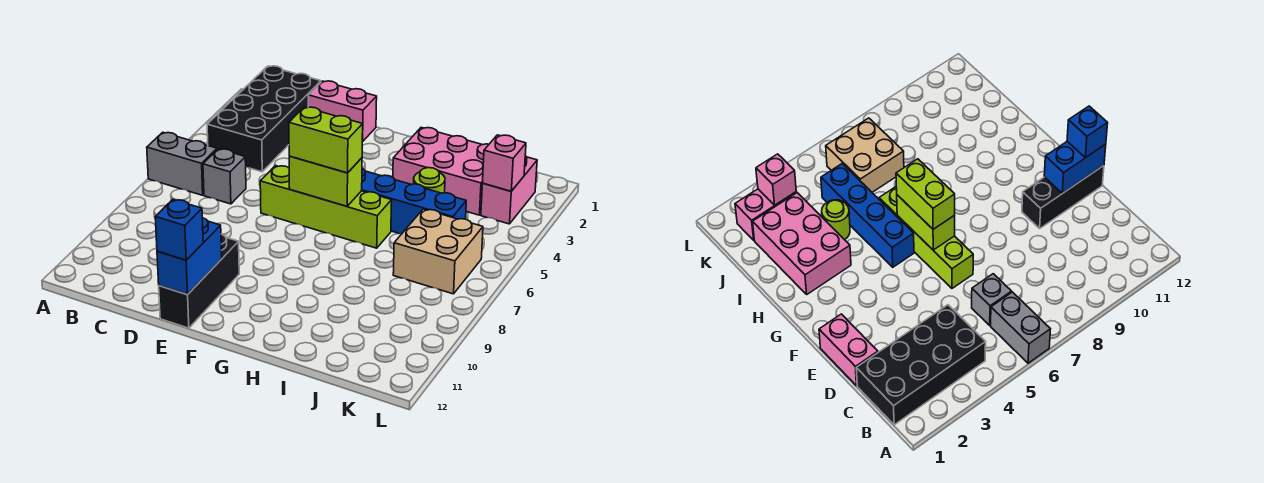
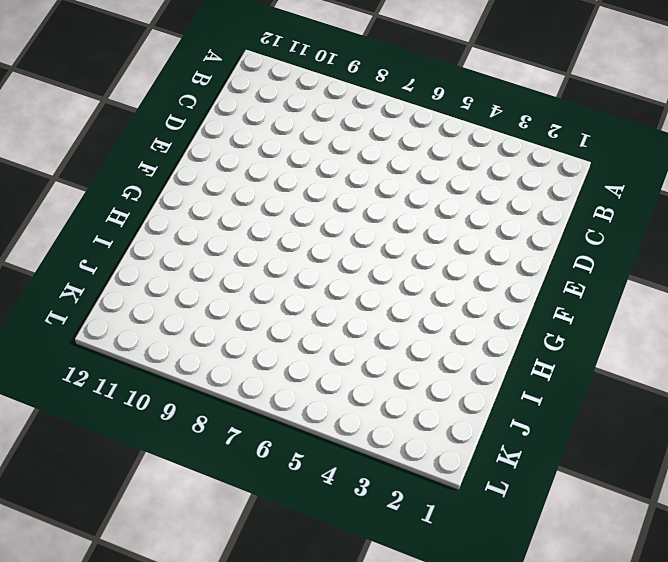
none -> grey brick A6:B6 level 1
none -> black brick B1:C4 level 1
none -> grey brick C6 level 1

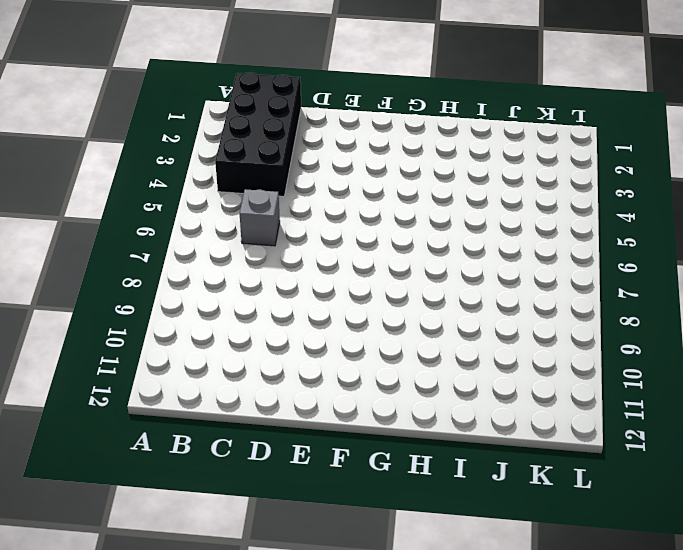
none -> grey brick A6:B6 level 1
none -> pink brick D1:E1 level 1
none -> lime brick E6:H6 level 1

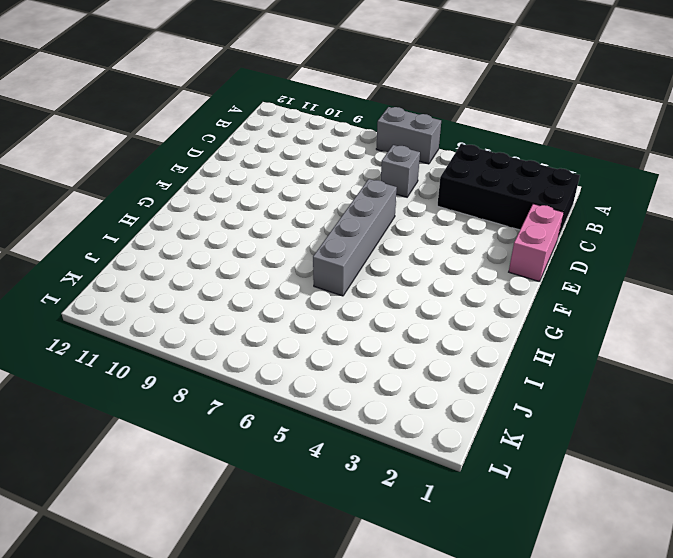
grey brick A6:A7 level 1 -> grey brick A6:B6 level 1
grey brick E6:H6 level 1 -> lime brick E6:H6 level 1
none -> black brick E10:E12 level 1
none -> blue brick G5:J5 level 1
none -> pink brick H2:J3 level 1

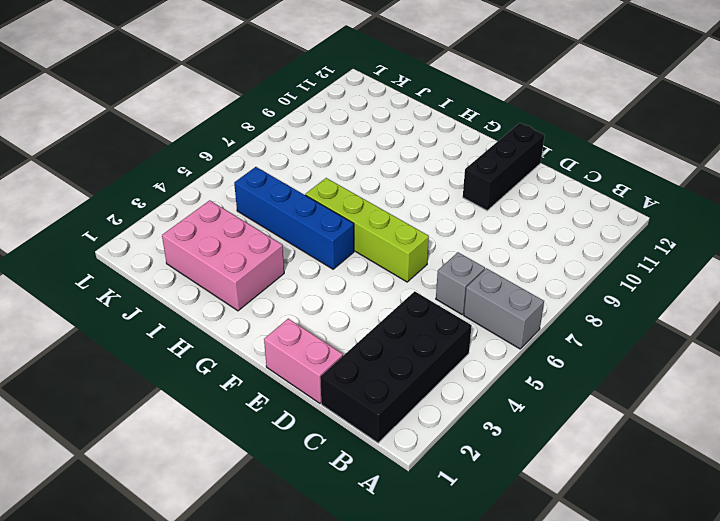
none -> lime round brick I4 level 1
none -> tan brick J6:K7 level 1
none -> pink brick K2:K3 level 1

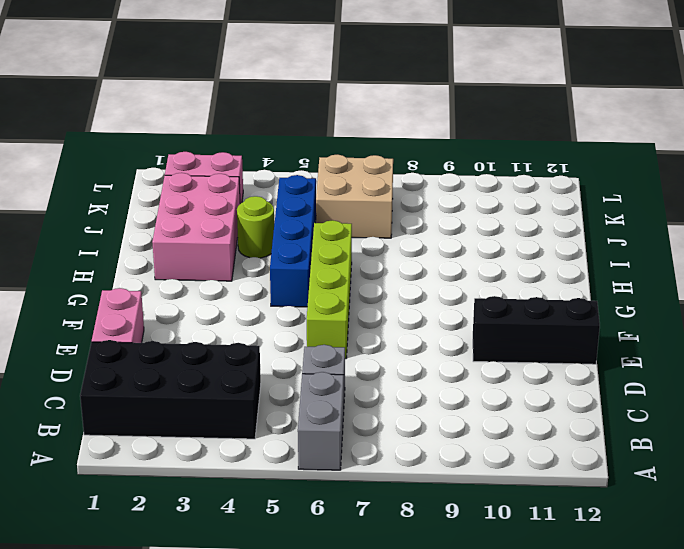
none -> blue brick E11:E12 level 2
none -> lime brick F6:G6 level 2
none -> pink brick K3 level 2

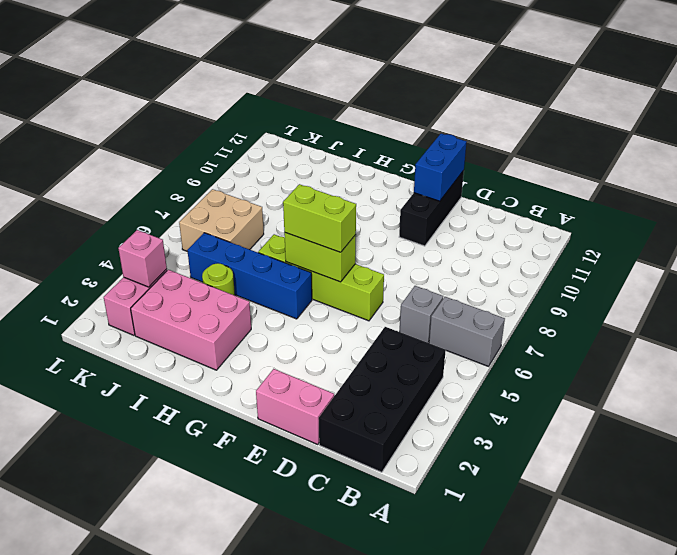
none -> blue brick E12 level 3

